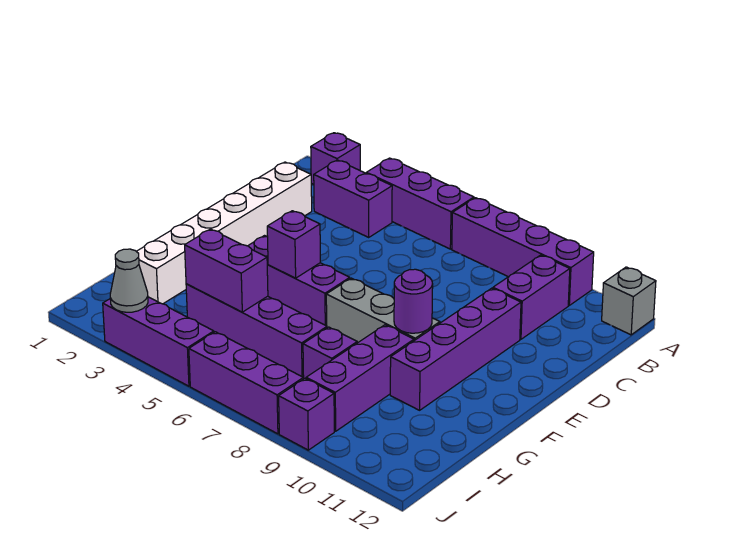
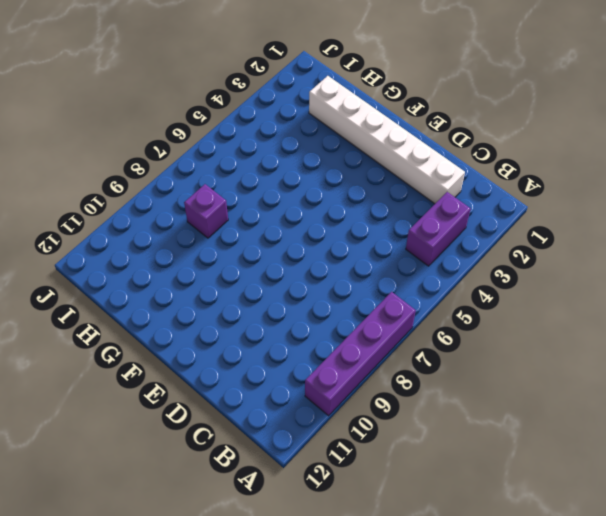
none -> purple brick A2 level 1
none -> purple brick A4:A6 level 1
none -> grey brick A12 level 1

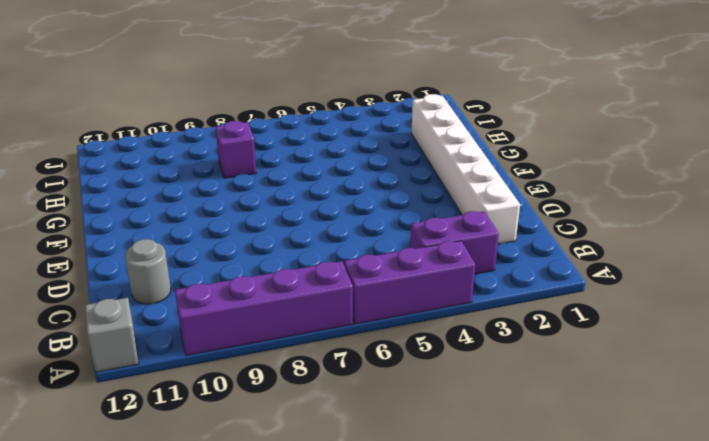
grey round brick C11 level 1 -> none
none -> purple brick A2 level 1
none -> purple brick B10:C10 level 1
none -> purple brick D10:G10 level 1

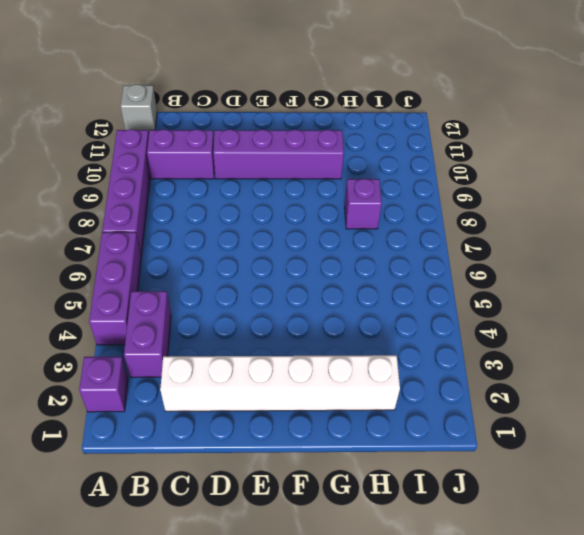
none -> purple brick F4:F6 level 1
none -> grey brick F7:F9 level 1
none -> purple brick G9:I9 level 1

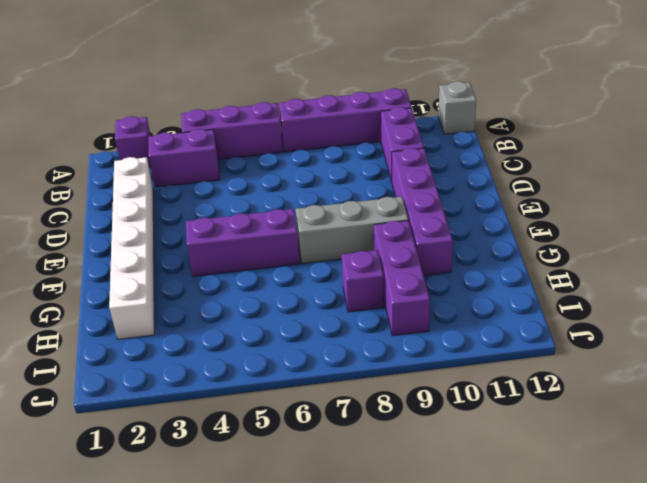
none -> purple brick H4:H7 level 1
none -> purple brick J3:J5 level 1
none -> purple brick J6:J8 level 1

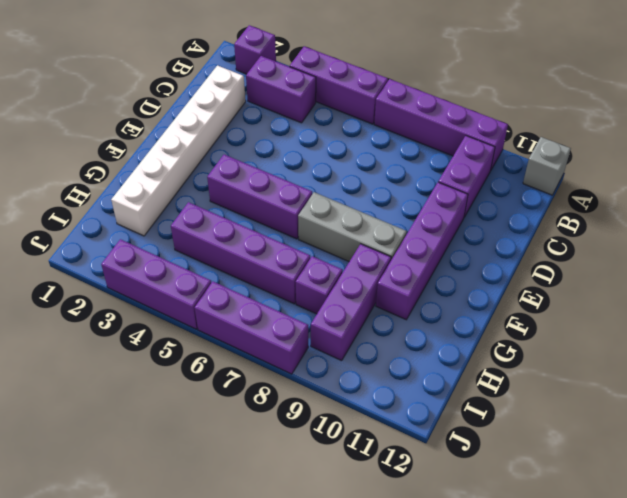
none -> purple brick J9 level 1
none -> purple brick F5 level 2
none -> purple round brick F9 level 2

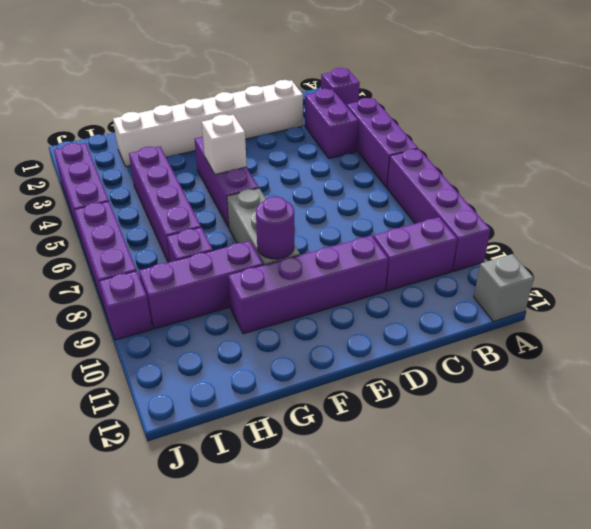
white brick F5 level 2 -> purple brick F5 level 2
none -> purple brick H4:H5 level 2
none -> grey cone J3 level 2

